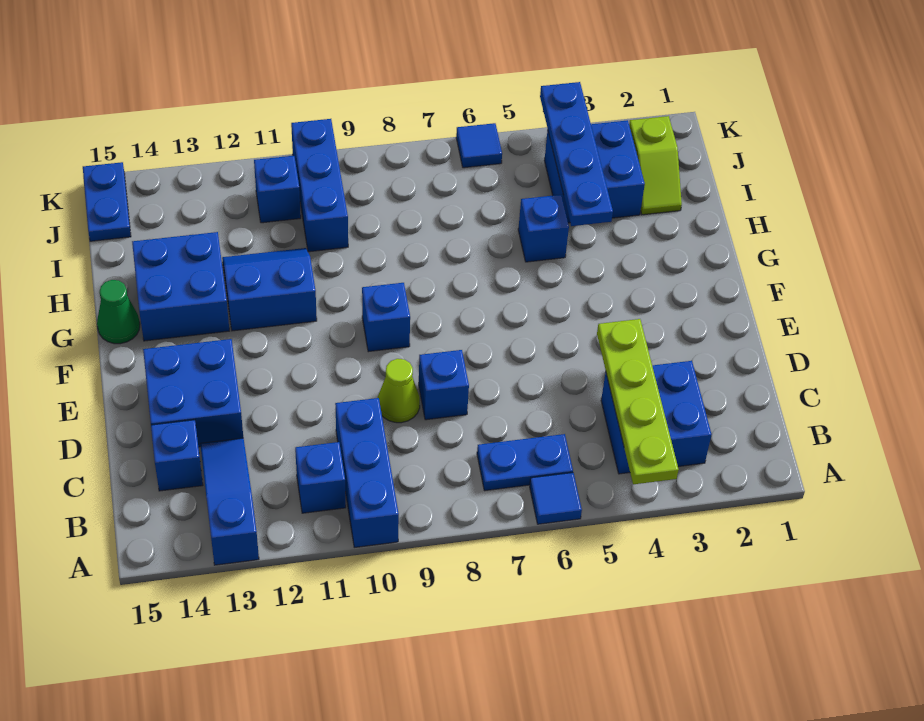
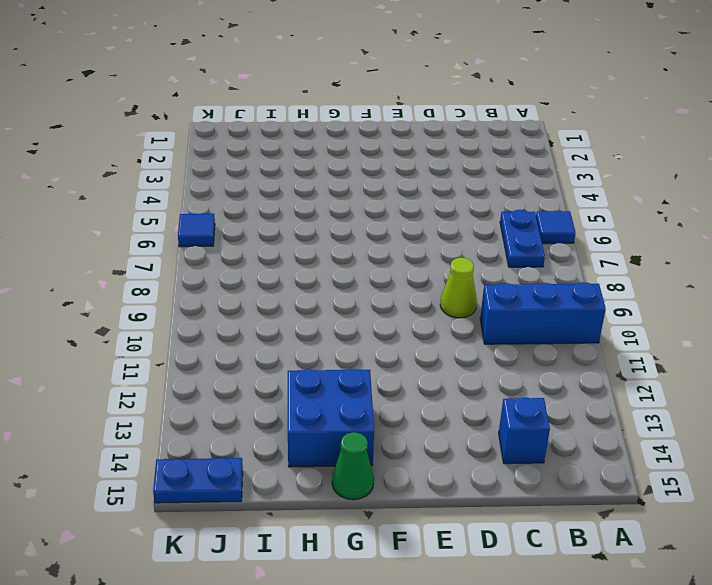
none -> blue slope A13:C13 level 1 top A
none -> blue brick B3:C4 level 1
none -> blue brick B11 level 1

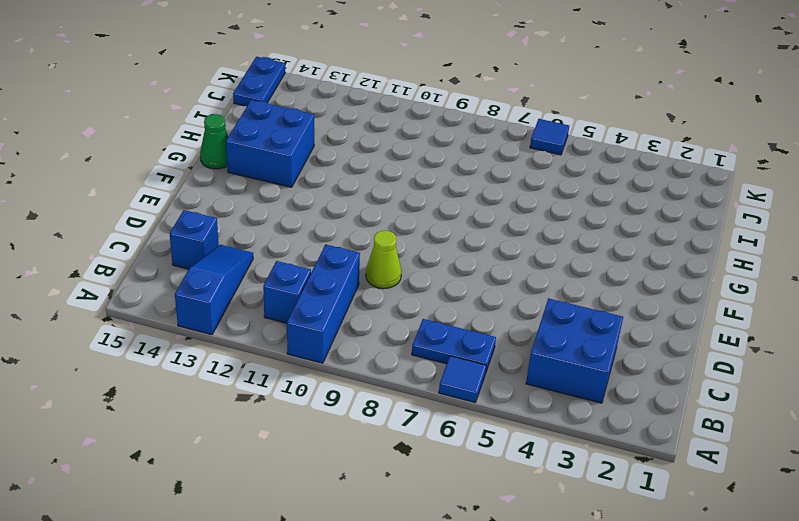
none -> blue brick D8 level 1
none -> blue brick D13:E14 level 1
none -> blue brick F9 level 1

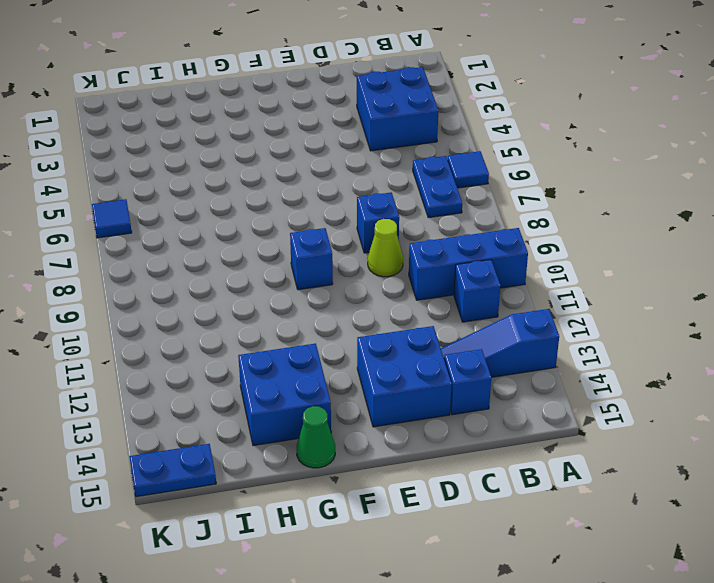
none -> blue slope G11:H12 level 1 top G
none -> blue brick H5 level 1
none -> lime slope I2:J2 level 1 top J

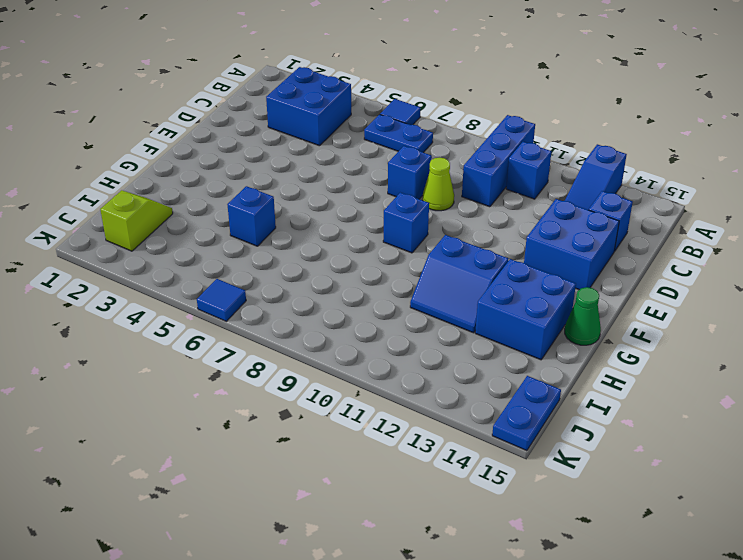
none -> blue brick I3:J4 level 1
none -> blue brick I10:K10 level 1
none -> blue brick J11 level 1

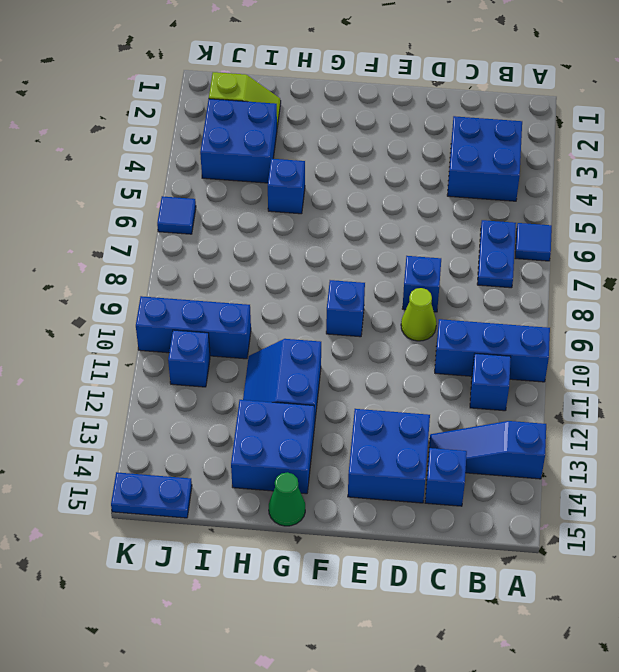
none -> lime plate A4:D4 level 2
none -> blue plate H4:K4 level 2

